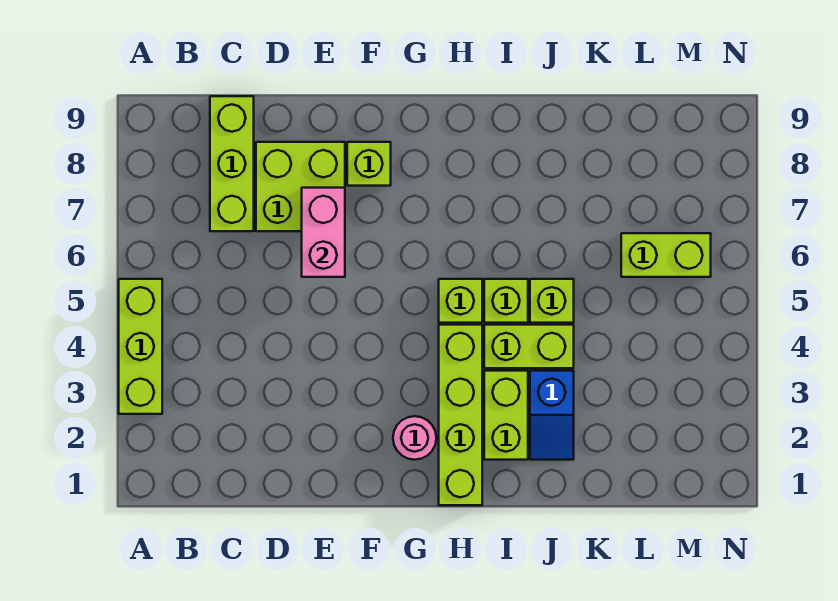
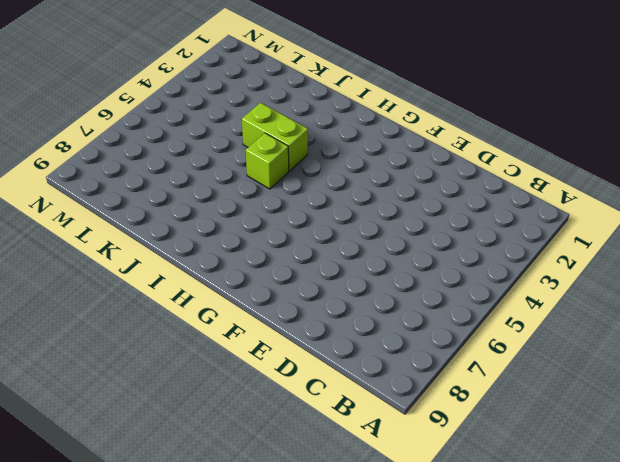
none -> lime brick A3:A5 level 1
none -> lime brick C7:C9 level 1
none -> lime brick D7:E8 level 1

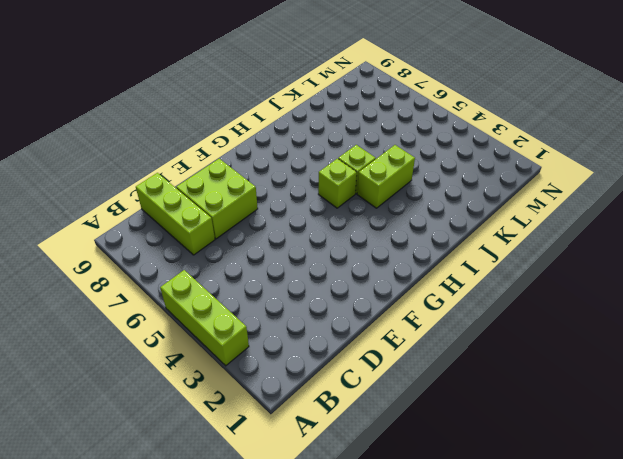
none -> lime brick F8 level 1
none -> pink round brick G2 level 1
none -> lime brick H1:H4 level 1

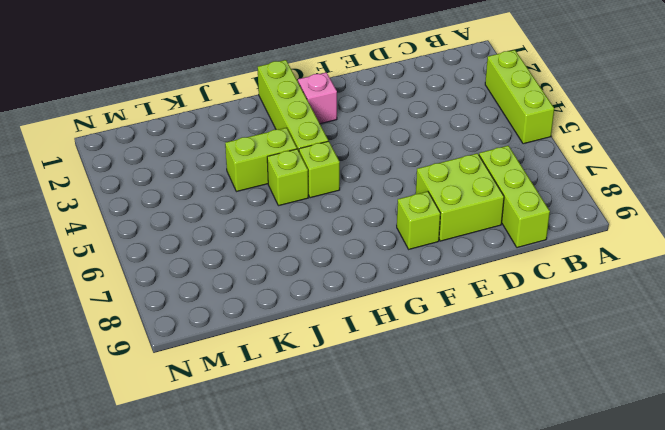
pink brick G2 level 1 -> pink round brick G2 level 1
none -> lime brick I2:I3 level 1
none -> blue slope J2:J3 level 1 top 3
none -> lime brick J5 level 1

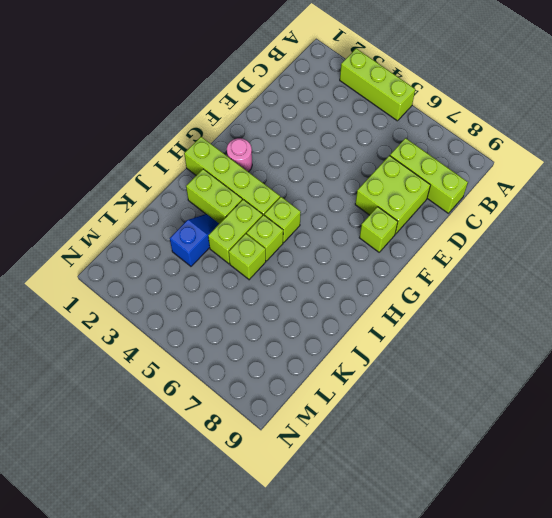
blue slope J3:K3 level 1 top K -> blue slope J2:J3 level 1 top 3
none -> lime brick L6:M6 level 1
none -> pink brick E6:E7 level 2

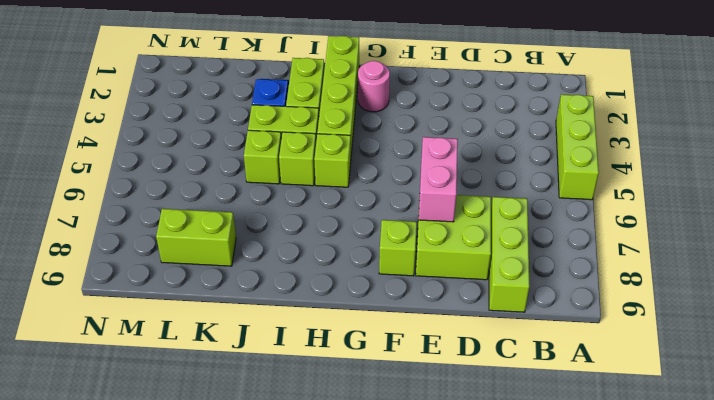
lime brick K8:L8 level 1 -> lime brick L6:M6 level 1

